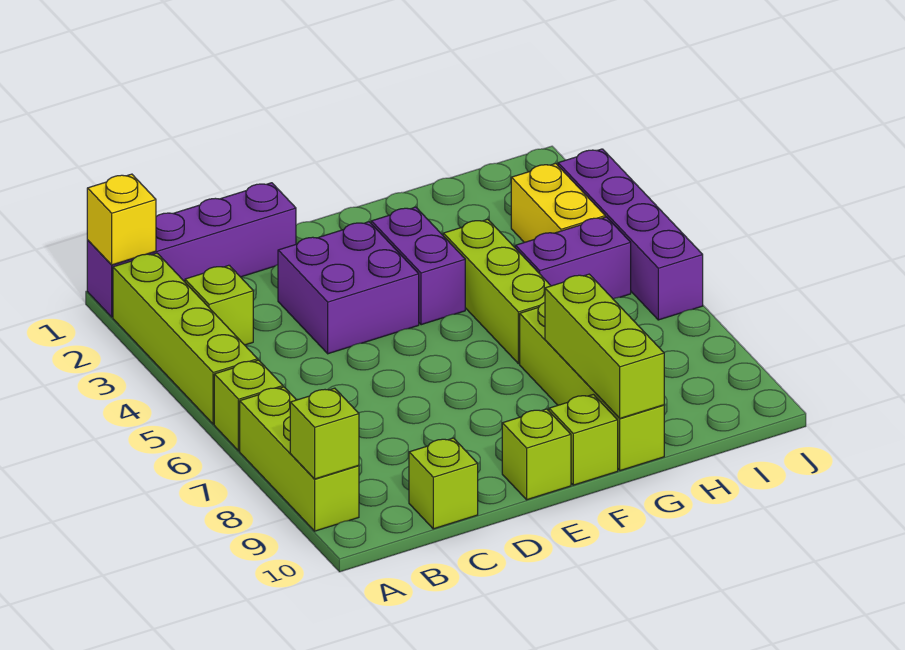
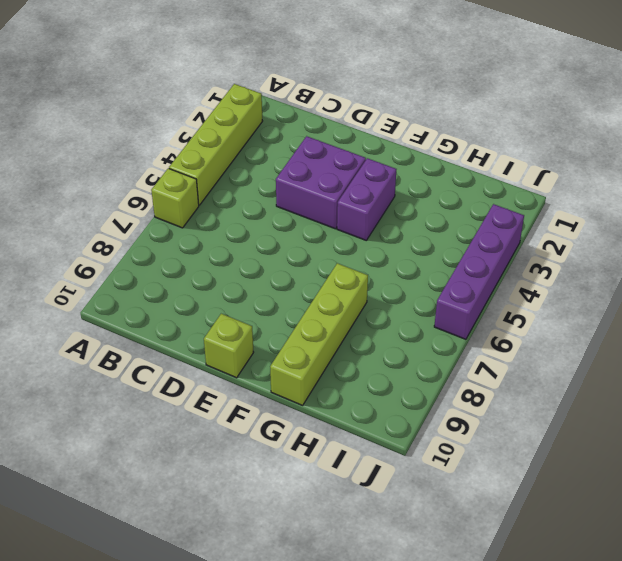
none -> purple brick A1:D1 level 1
none -> lime brick A7:A9 level 1
none -> lime brick B3 level 1

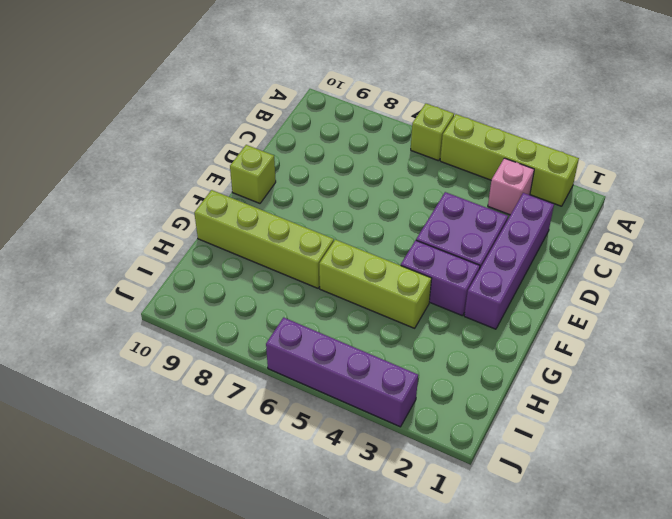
pink brick B3 level 1 -> lime brick B3 level 1
purple brick C2:F2 level 1 -> purple brick A1:D1 level 1
none -> lime brick A7:A9 level 1
none -> lime brick C10 level 1
none -> lime brick F10 level 1

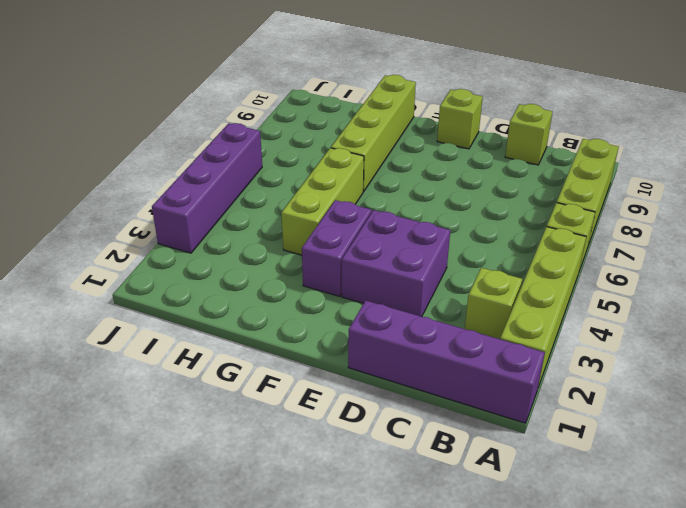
none -> lime brick F10 level 1
none -> purple brick H5:I5 level 1
none -> yellow brick I3:I4 level 1

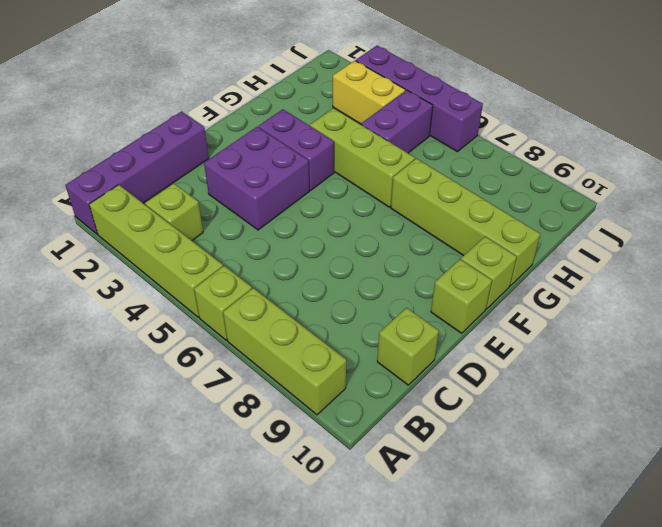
none -> yellow brick A1 level 2
none -> lime brick A9 level 2
none -> lime brick G8:G10 level 2

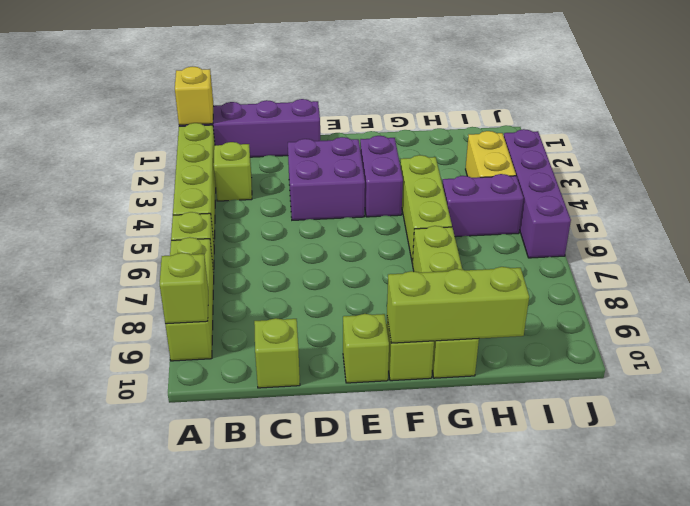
lime brick F10:H10 level 2 -> lime brick G8:G10 level 2

